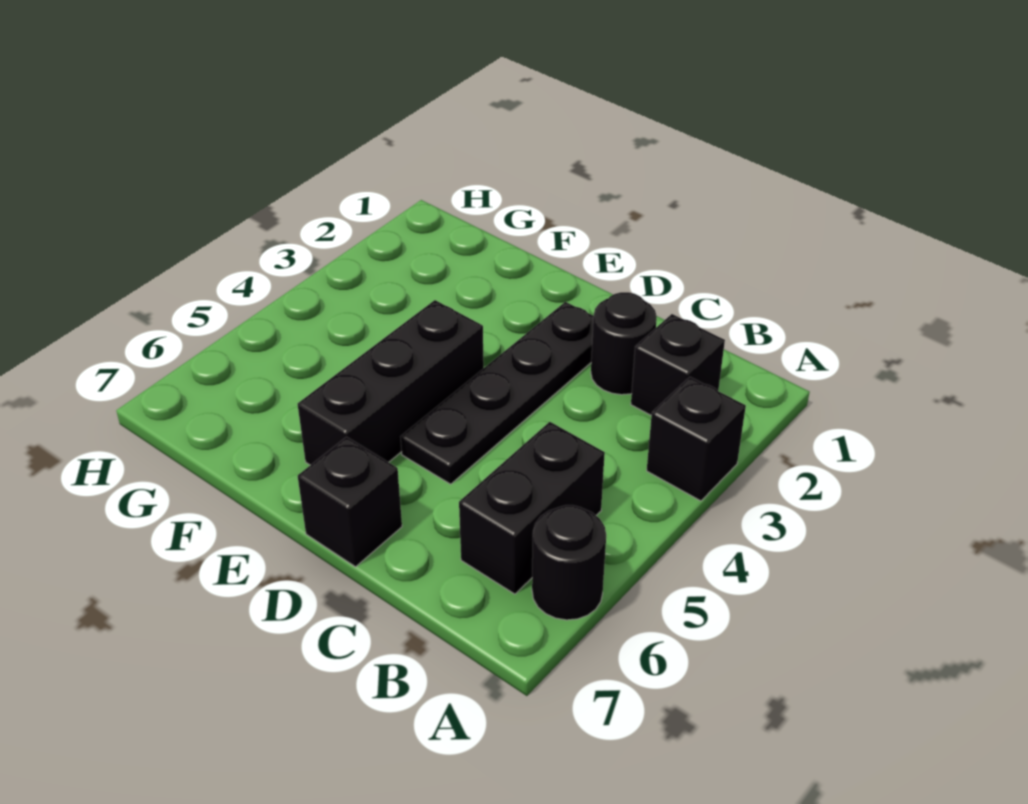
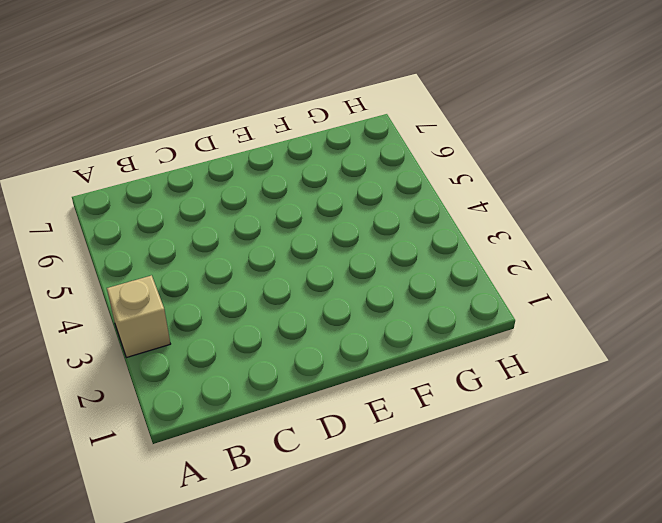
tan brick A3 level 1 -> black brick A3 level 1
none -> black round brick A6 level 1
none -> black brick B2 level 1

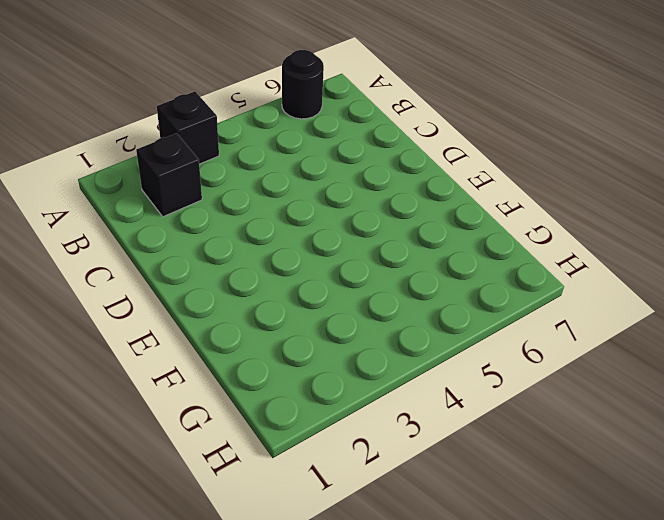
none -> black brick B5:B6 level 1
none -> black round brick C2 level 1

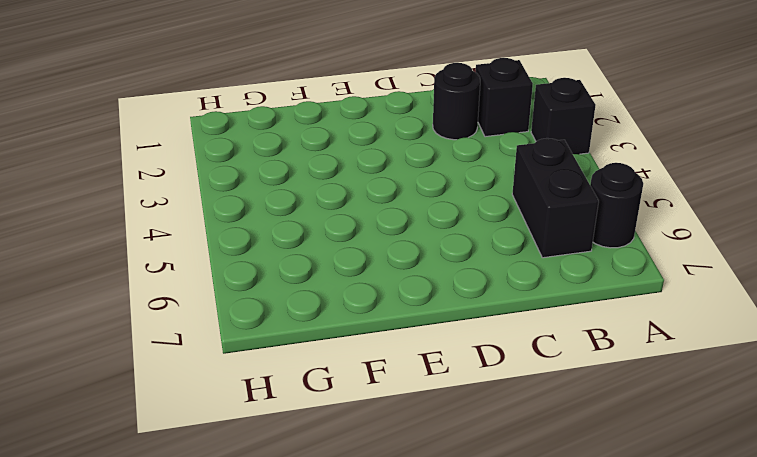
none -> black plate D2:D5 level 1
none -> black brick D7 level 1

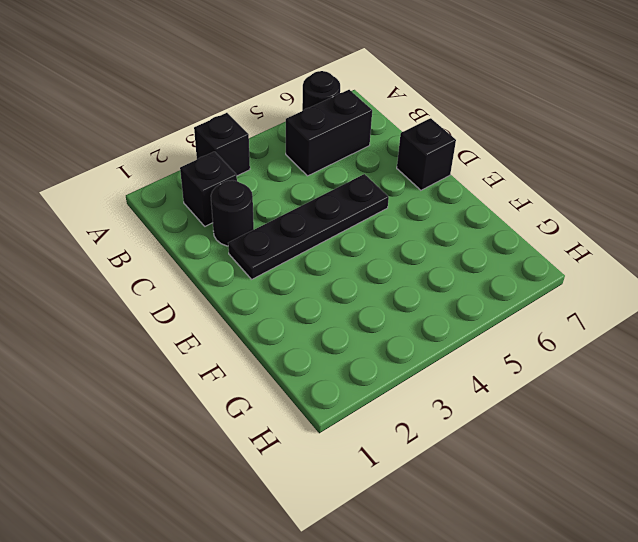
none -> black brick E4:E6 level 1

